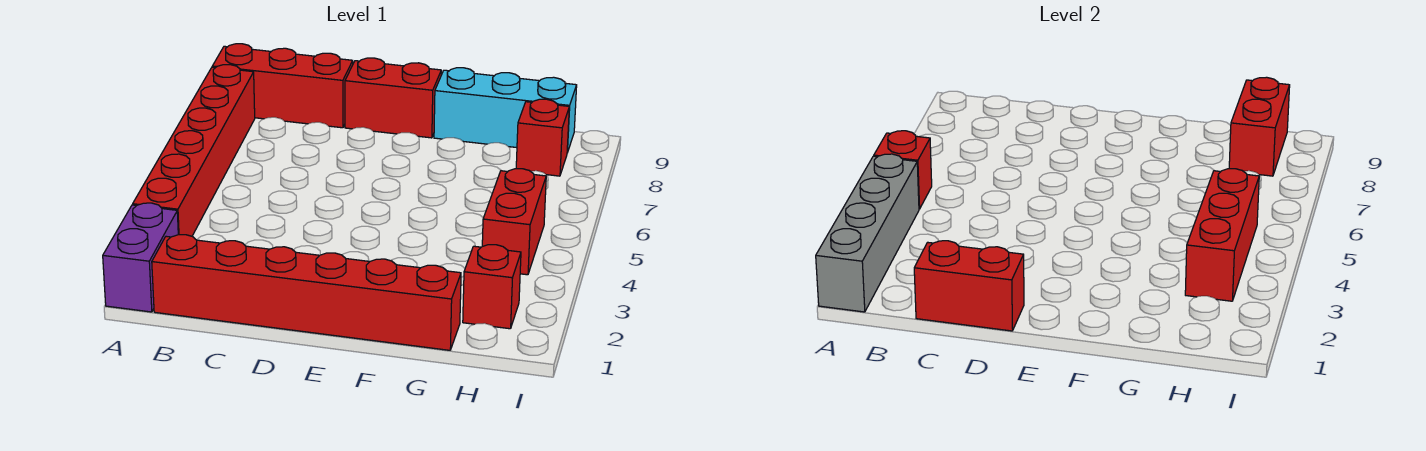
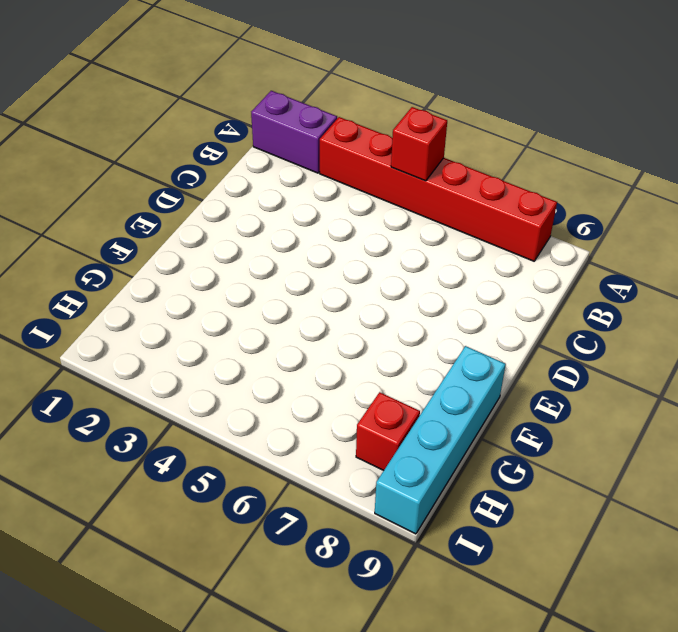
cyan brick F9:I9 level 1 -> cyan brick F9:H9 level 1
none -> red brick A9:C9 level 1
none -> red brick B1:G1 level 1
none -> red brick D9:E9 level 1

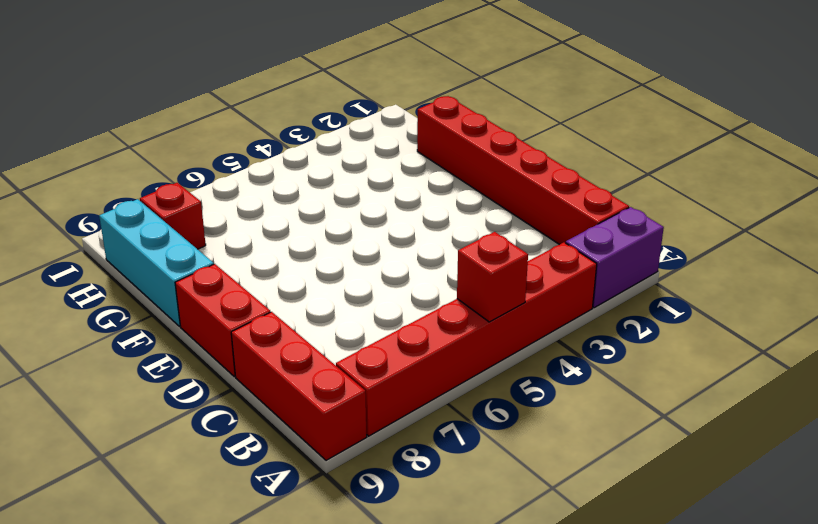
none -> red brick H2 level 1
none -> red brick H4:H5 level 1
none -> grey brick A1:A4 level 2

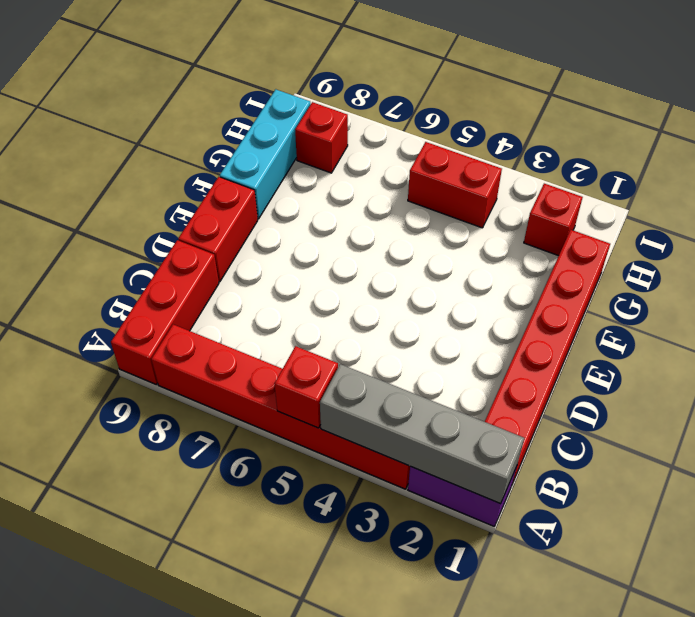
none -> red brick C1:D1 level 2
none -> red brick H3:H5 level 2
none -> red brick H8:H9 level 2

